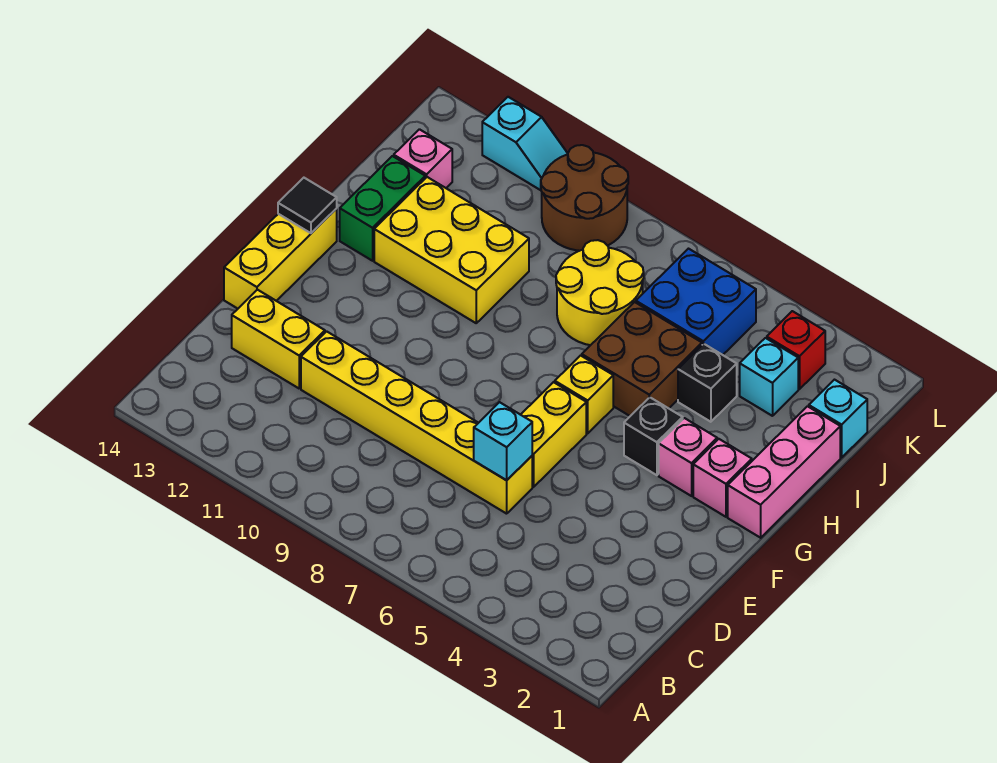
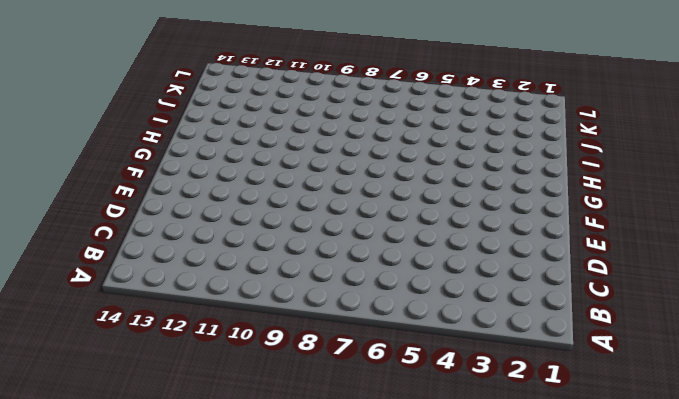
none -> yellow brick D6:D11 level 1
none -> yellow brick D12:D13 level 1
none -> yellow brick E6:F6 level 1

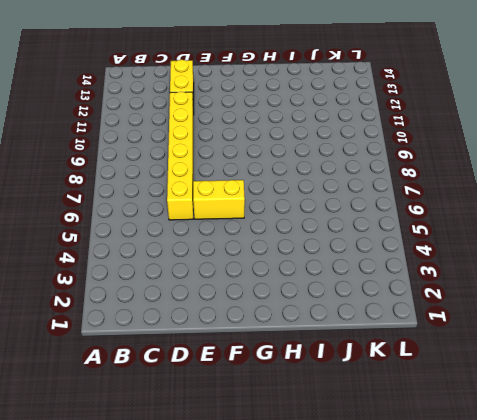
none -> yellow brick E14:G14 level 1
none -> pink brick G1:I1 level 1
none -> pink brick G2 level 1

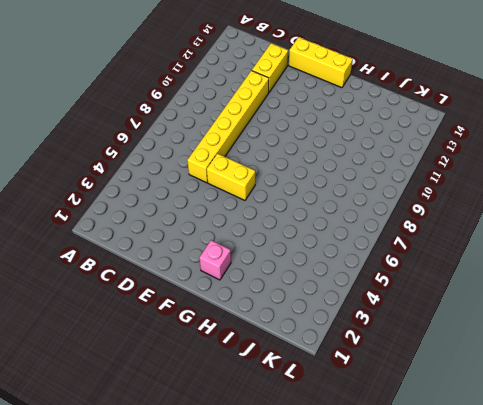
none -> pink brick G1:I1 level 1
none -> pink brick G3 level 1
none -> black brick G4 level 1

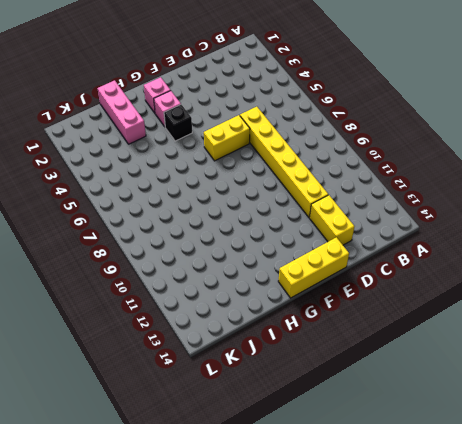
pink brick I1:I3 level 1 -> pink brick G1:I1 level 1
none -> yellow brick G6 level 1
none -> brown brick H5:I6 level 1
none -> yellow brick H10:I12 level 1

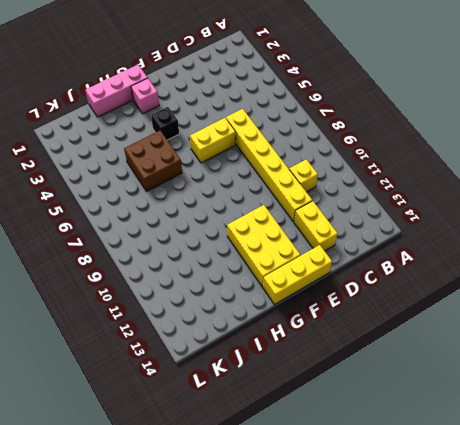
yellow brick C10 level 1 -> yellow brick G6 level 1
yellow brick F11:G13 level 1 -> yellow brick H10:I12 level 1
none -> pink brick G3 level 1
none -> green brick H13:I13 level 1
none -> black brick I4 level 1

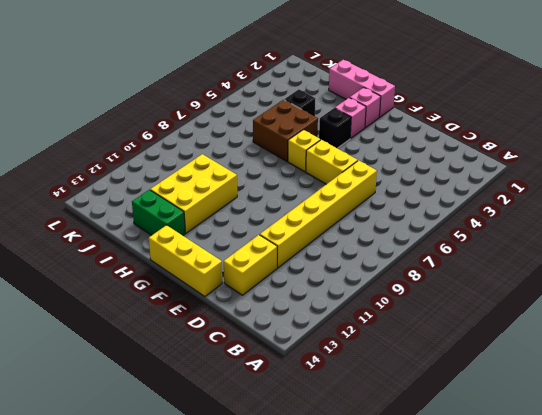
none -> yellow round brick I7:J8 level 1
none -> cyan brick J1 level 1
none -> cyan brick J3 level 1

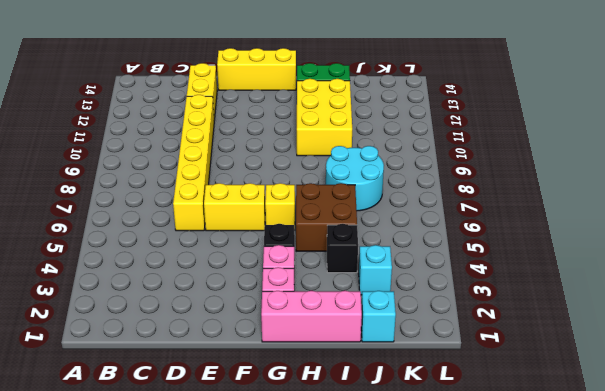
cyan round brick I7:J8 level 1 -> yellow round brick I7:J8 level 1
none -> blue brick J5:K6 level 1
none -> pink brick J13 level 1
none -> red brick K3 level 1

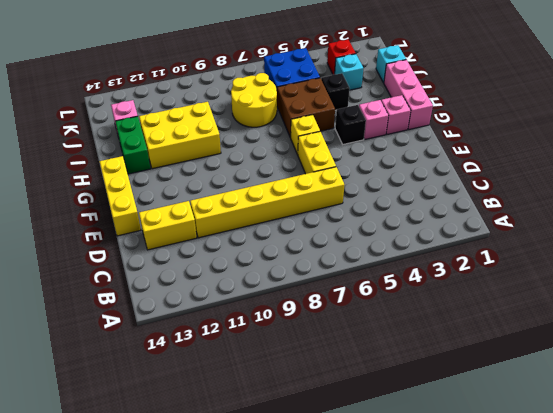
none -> brown round brick K9:L10 level 1
none -> cyan slope L11:L12 level 1 top 12
none -> cyan brick D6 level 2

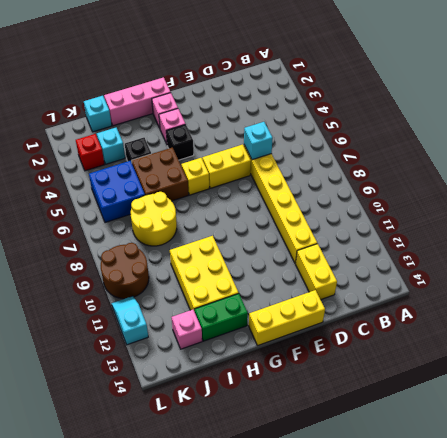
none -> black tile G14 level 2

